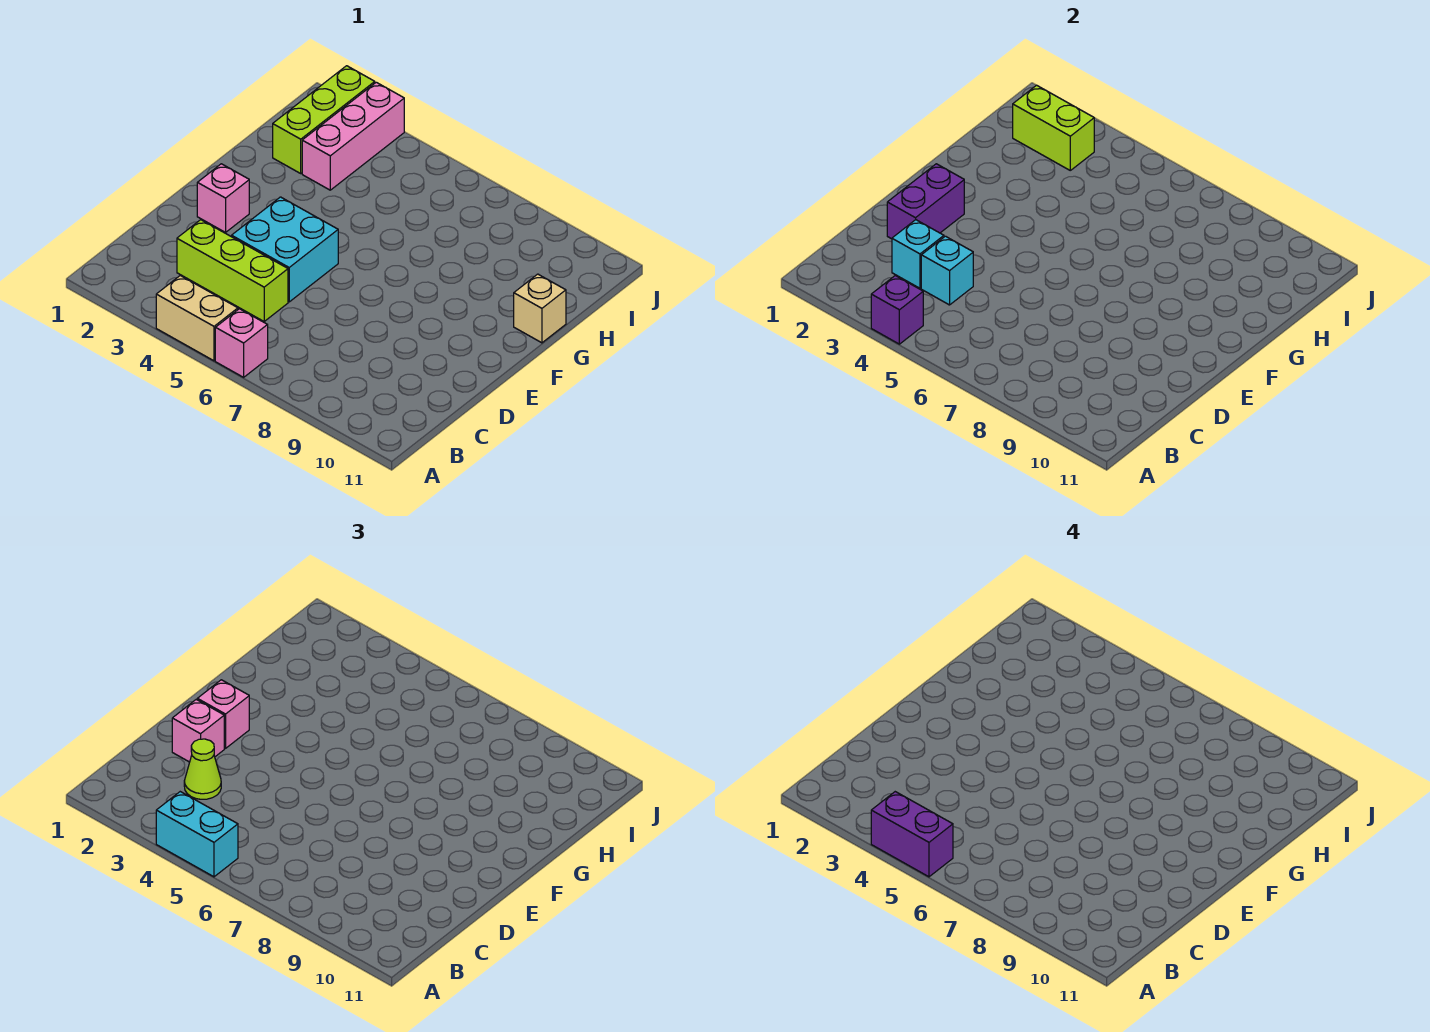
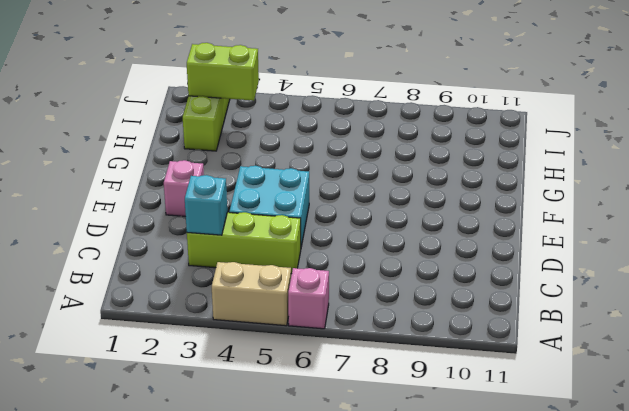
none -> tan brick G11 level 1
none -> pink brick H3:J3 level 1
none -> purple brick A4 level 2

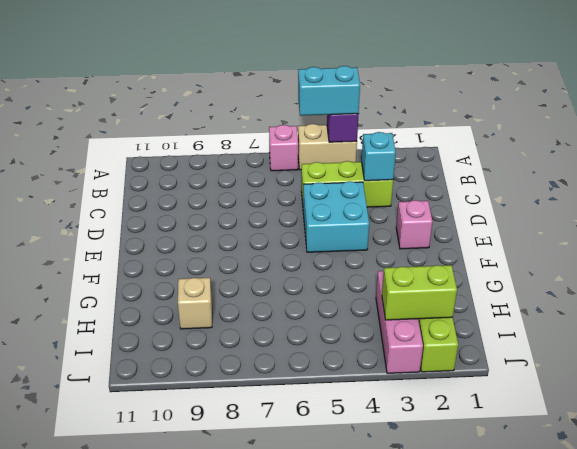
tan brick H9 level 1 -> tan brick G11 level 1
none -> cyan brick C4 level 2
none -> purple brick D2:E2 level 2
none -> lime cone C3 level 3

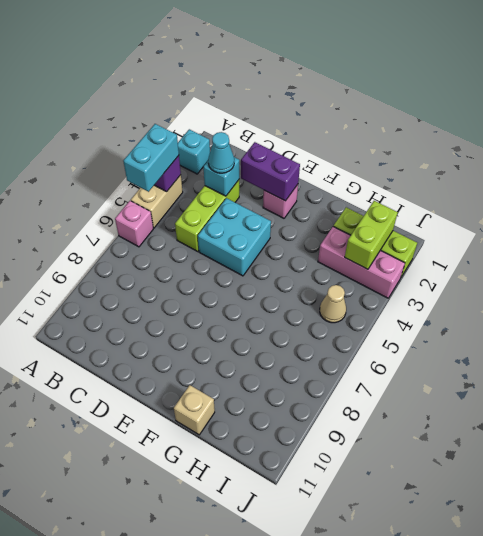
cyan brick A2 level 1 -> cyan brick C4 level 2
cyan cone C3 level 3 -> lime cone C3 level 3
tan cone I5 level 1 -> none
none -> pink brick D2 level 3
none -> pink brick E2 level 3
none -> purple brick A4:A5 level 4

